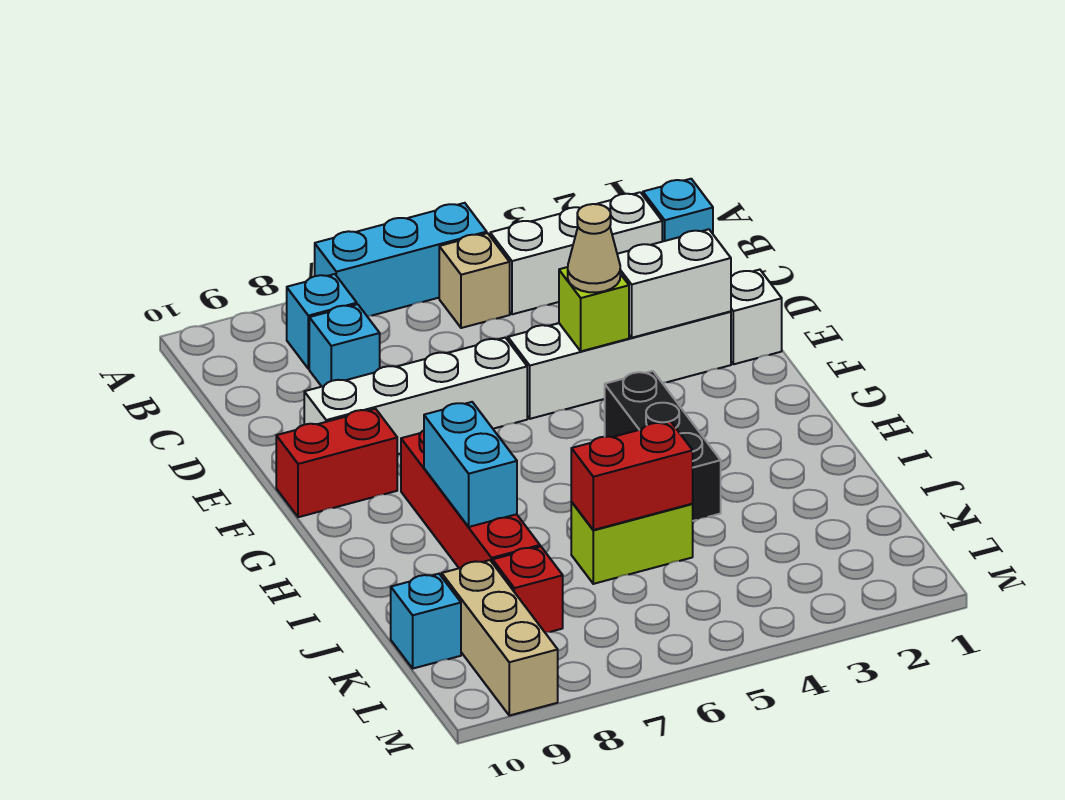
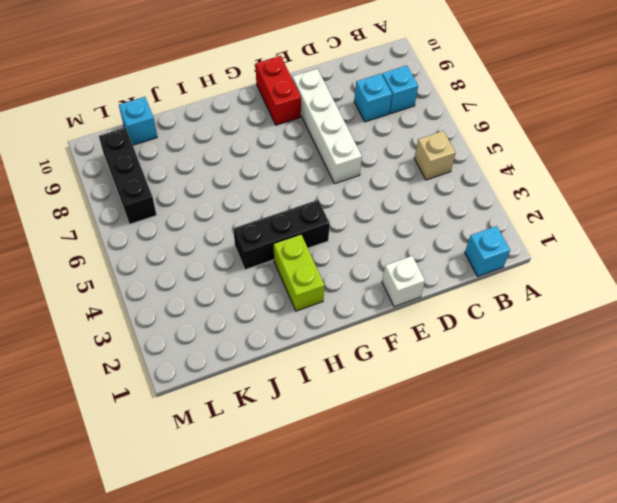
lime brick H2:H3 level 1 -> lime brick J5:J6 level 1
black brick L7:L9 level 1 -> tan brick K9:M9 level 1
none -> cyan brick A5:A7 level 1
none -> white brick B2:B4 level 1
none -> white brick E2:E5 level 1

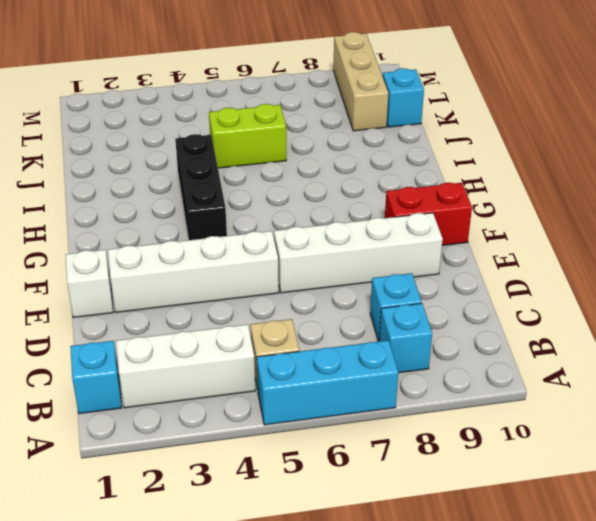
none -> red brick G8:J8 level 1
none -> red brick K8 level 1
none -> white brick E2:E3 level 2

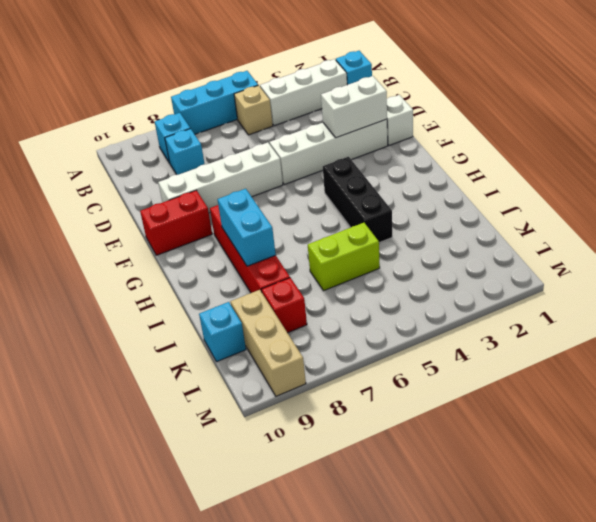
none -> lime brick E4 level 2
none -> red brick J5:J6 level 2
none -> tan cone E4 level 3

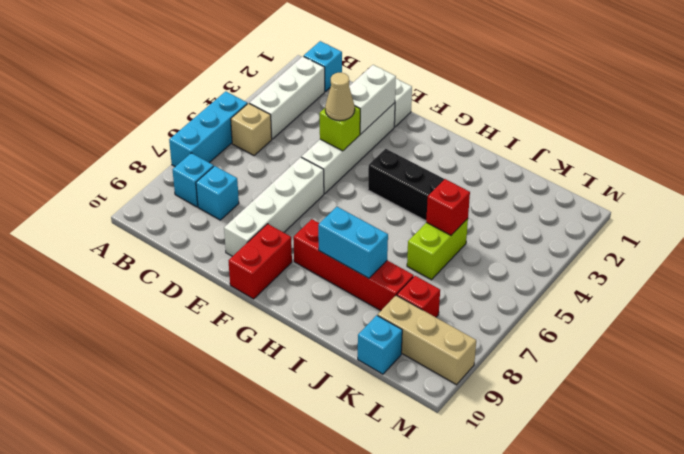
red brick J5 level 2 -> red brick J5:J6 level 2

